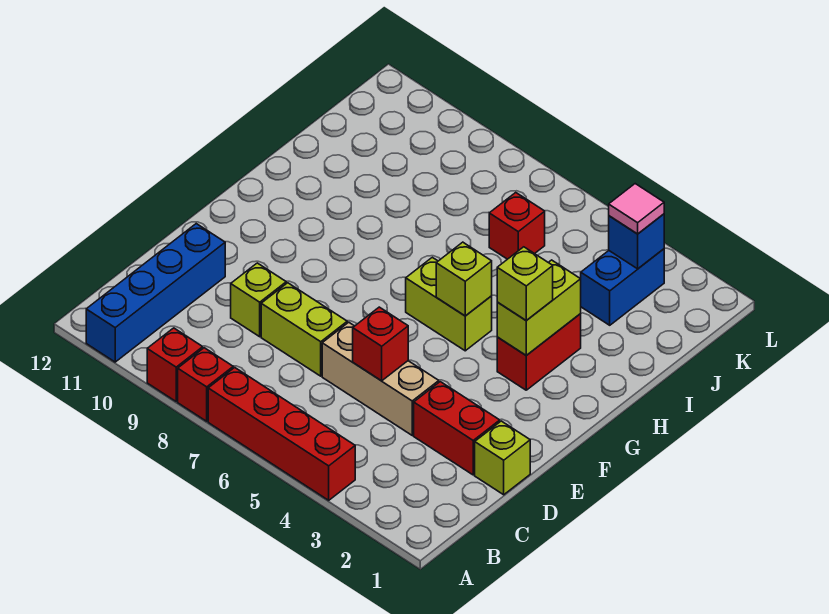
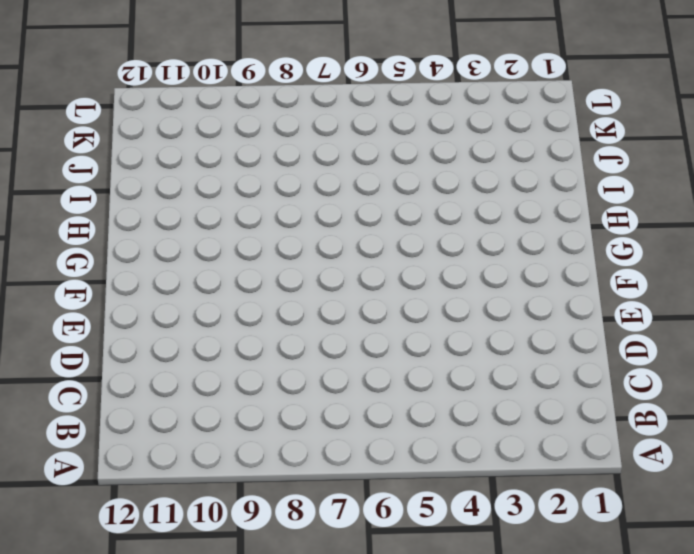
none -> red brick A4:A7 level 1
none -> red brick A8 level 1
none -> red brick A9 level 1

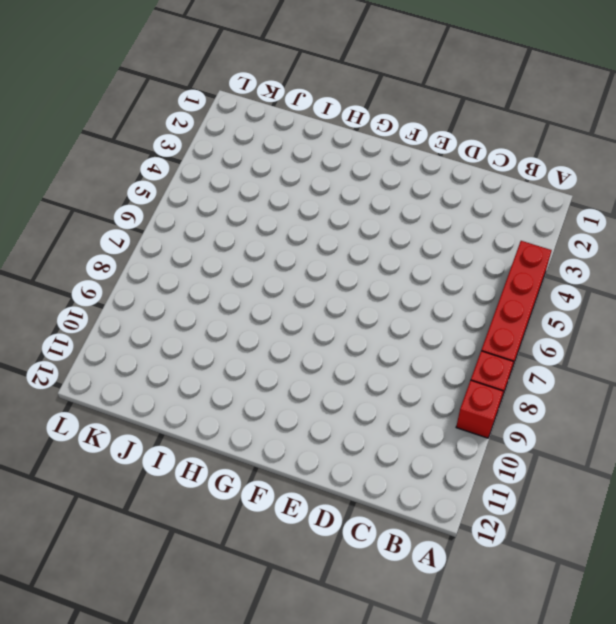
none -> blue brick A11:D11 level 1
none -> lime brick D1 level 1
none -> red brick D2:D3 level 1

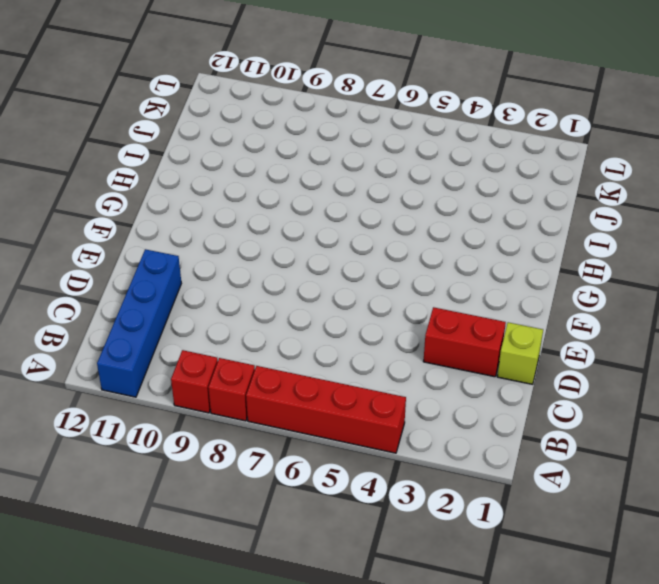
none -> tan brick D4:D6 level 1
none -> lime brick D7:D8 level 1
none -> lime brick D9 level 1

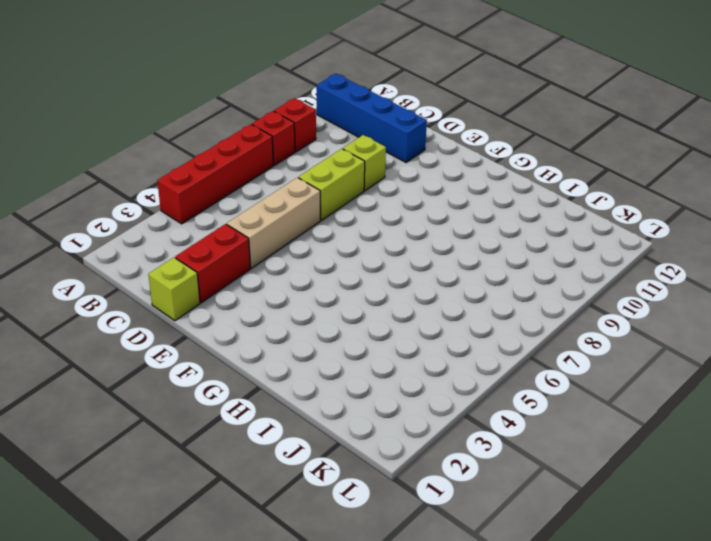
none -> red brick G3:H3 level 1
none -> lime brick G5:G6 level 1
none -> blue brick J3:K3 level 1

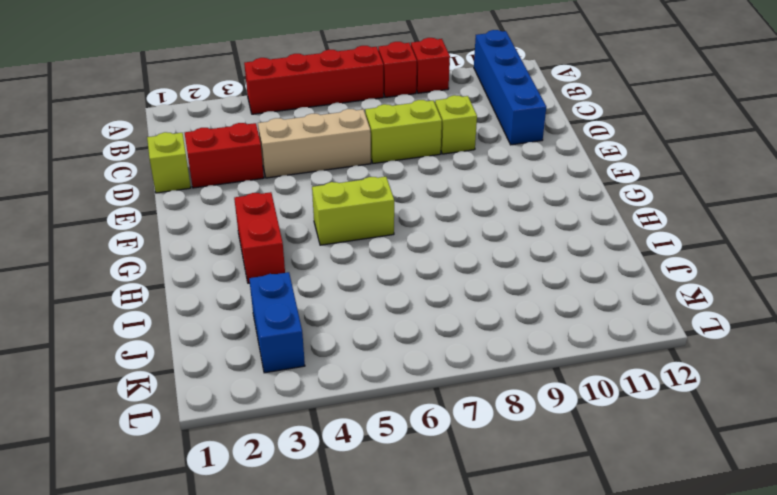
none -> red brick J6 level 1
none -> red brick D5 level 2
none -> lime brick G3:H3 level 2

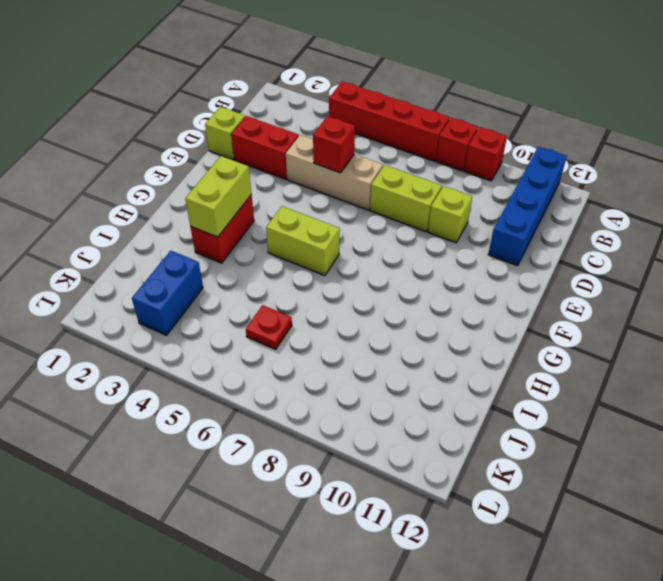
red plate J6 level 1 -> red brick J6 level 1
none -> lime brick G5 level 2
none -> blue brick K3 level 2
none -> lime brick G3 level 3

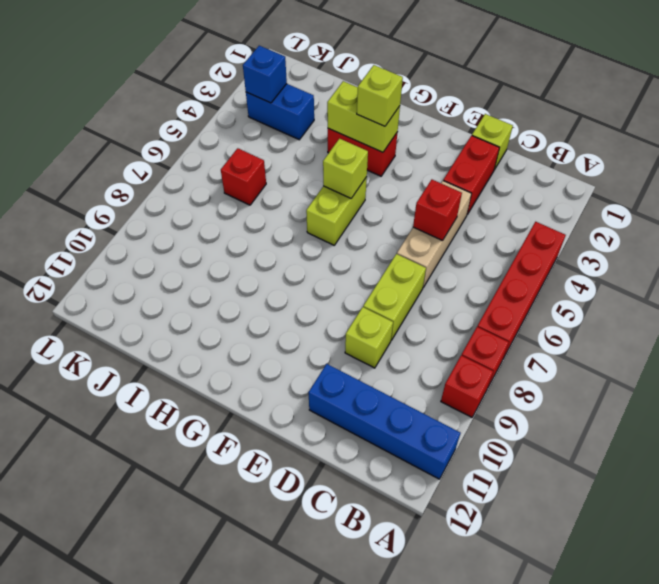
none -> pink tile K3 level 3

